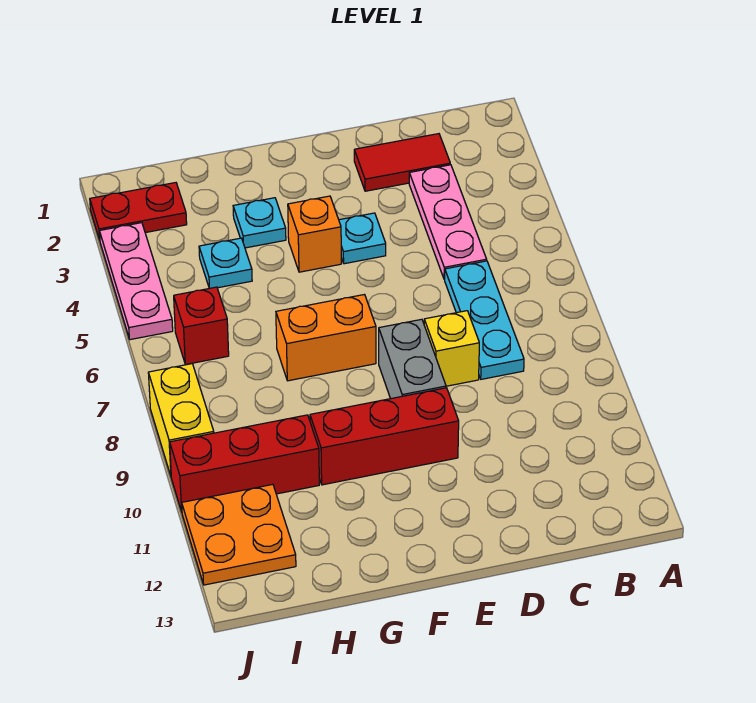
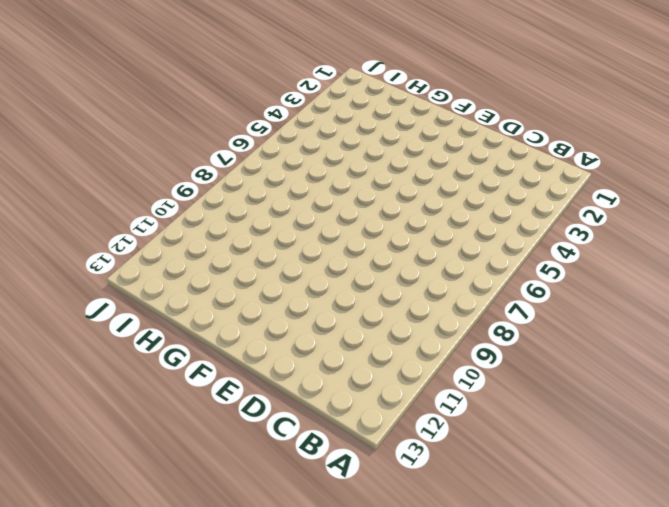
none -> red tile C2:D2 level 1
none -> pink plate C3:C5 level 1
none -> cyan plate C6:C8 level 1

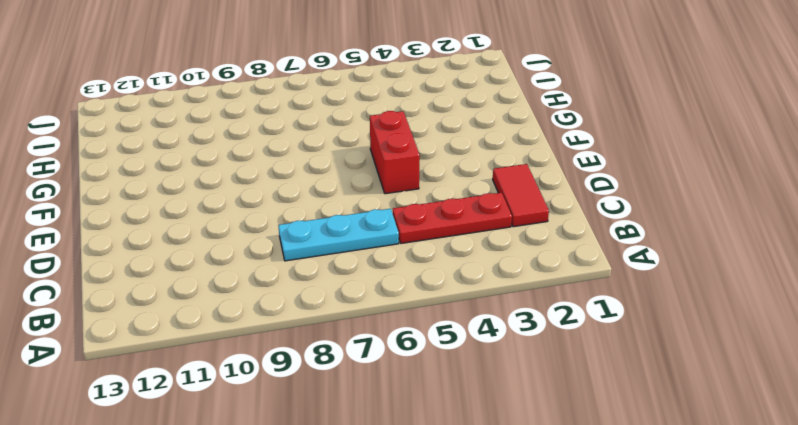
red plate C3:C5 level 1 -> pink plate C3:C5 level 1
red brick E5:F5 level 1 -> none
none -> yellow brick D8 level 1
none -> cyan plate E4 level 1
none -> grey brick E8:E9 level 1

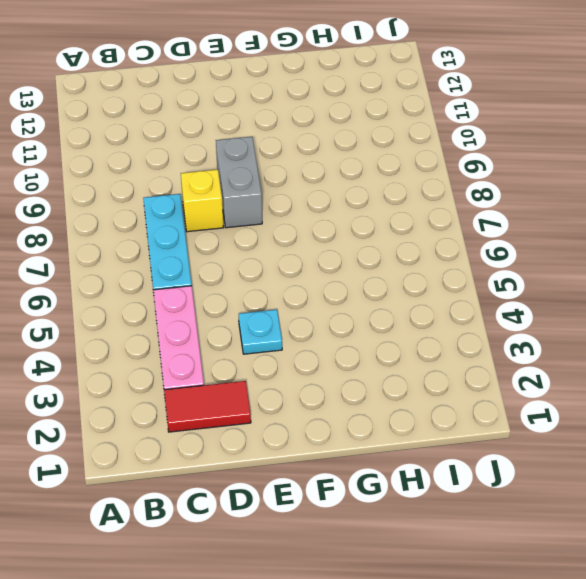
none -> red brick E10:G10 level 1
none -> orange brick F4 level 1
none -> orange brick F7:G7 level 1

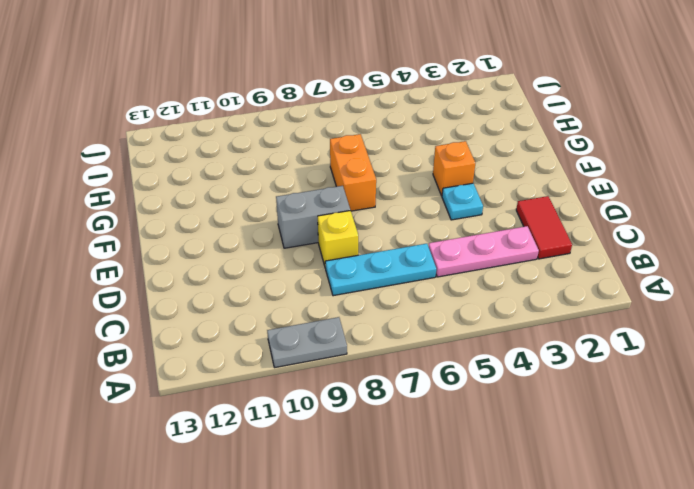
grey plate A9:A10 level 1 -> none
none -> red brick E10:G10 level 1
none -> cyan plate G3 level 1
none -> cyan plate H4 level 1

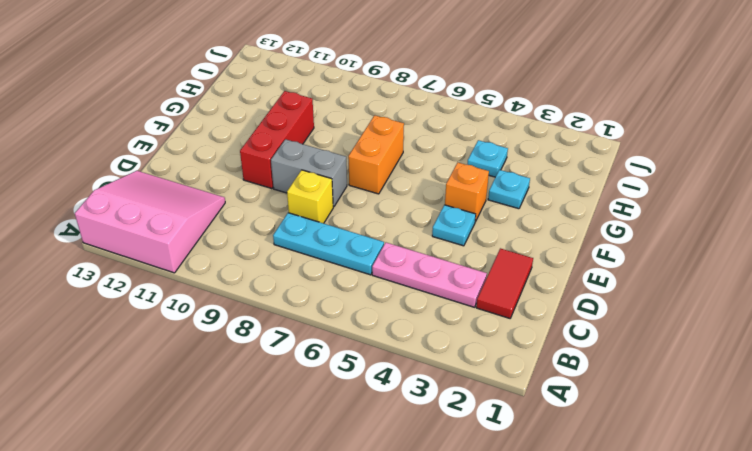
pink slope A11:C13 level 1 top A -> none
none -> red brick H10:J10 level 1
none -> red plate I2:J2 level 1
none -> red brick I6 level 1

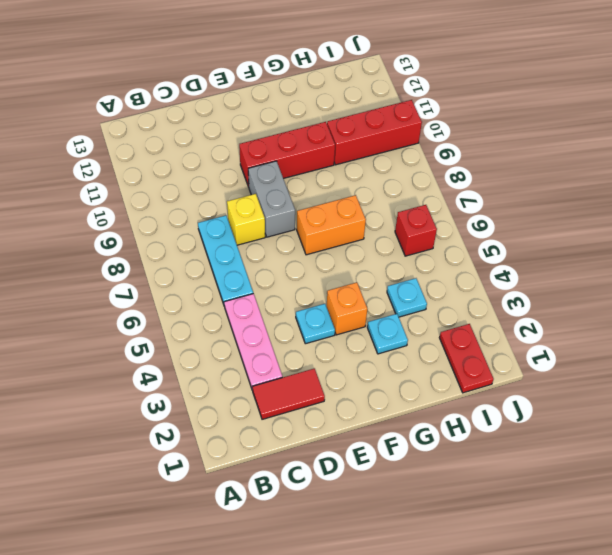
red plate I1:I2 level 1 -> red plate I2:J2 level 1
none -> orange plate I11:J12 level 1
none -> pink plate J3:J5 level 1
none -> yellow brick J8:J9 level 1

